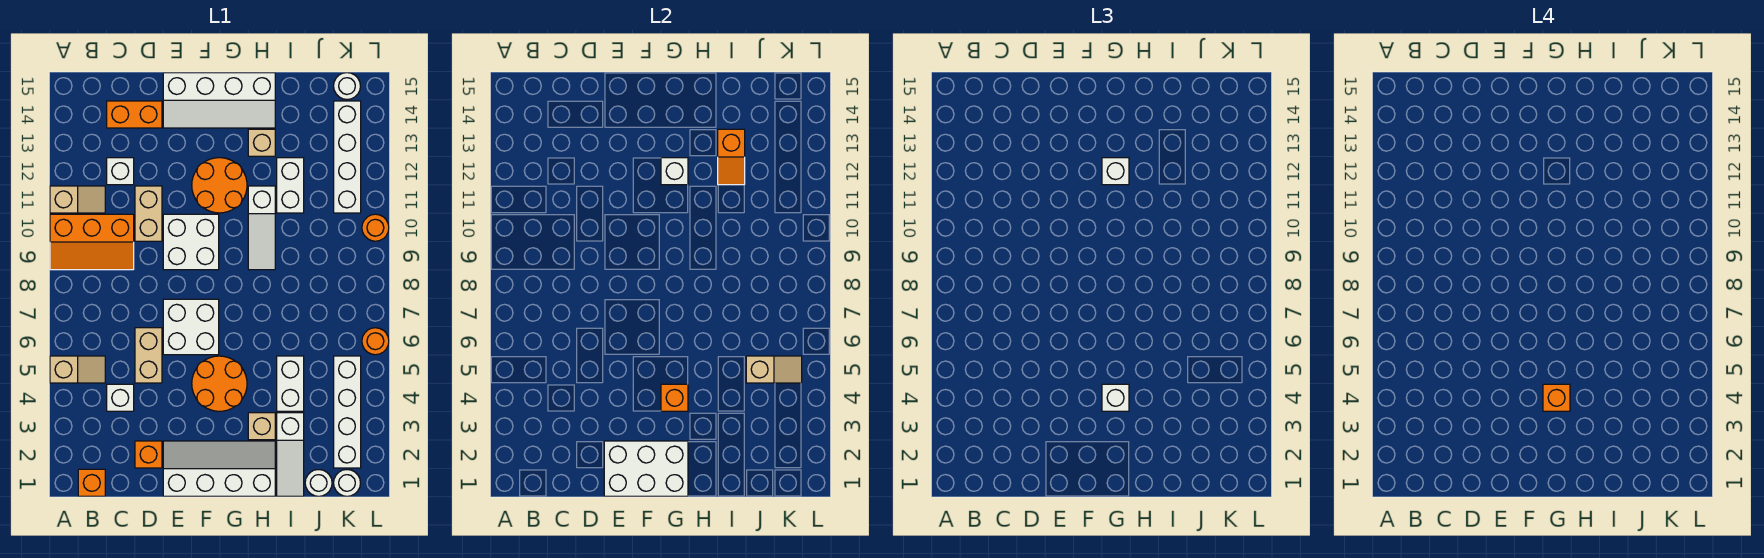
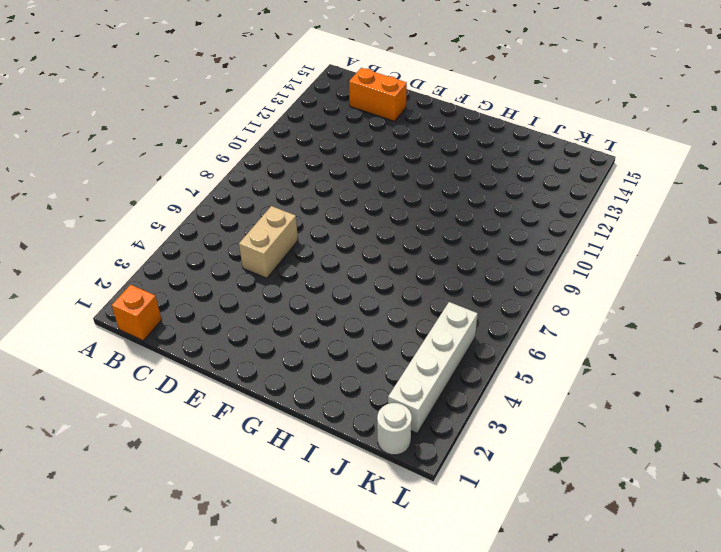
none -> tan slope A5:B5 level 1 top A
none -> orange slope A9:C10 level 1 top 10
none -> tan slope A11:B11 level 1 top A
none -> white brick C4 level 1

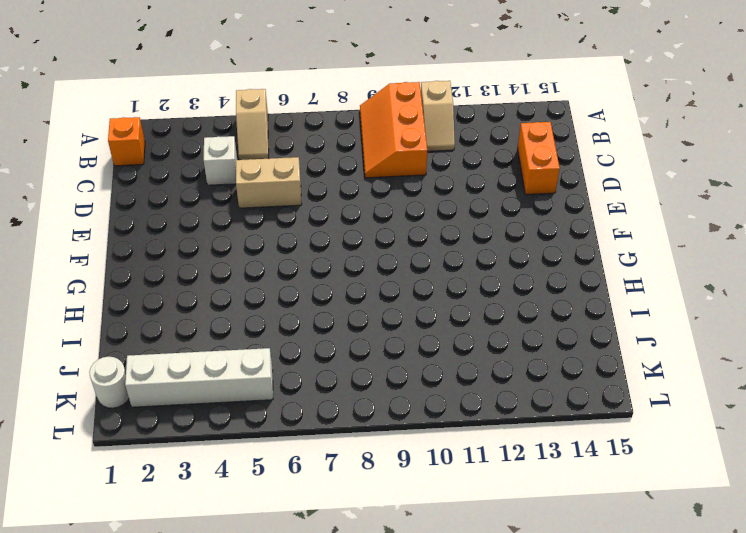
none -> white brick C12 level 1
none -> orange brick D2 level 1
none -> tan brick D10:D11 level 1
none -> white slope E1:H2 level 1 top 1

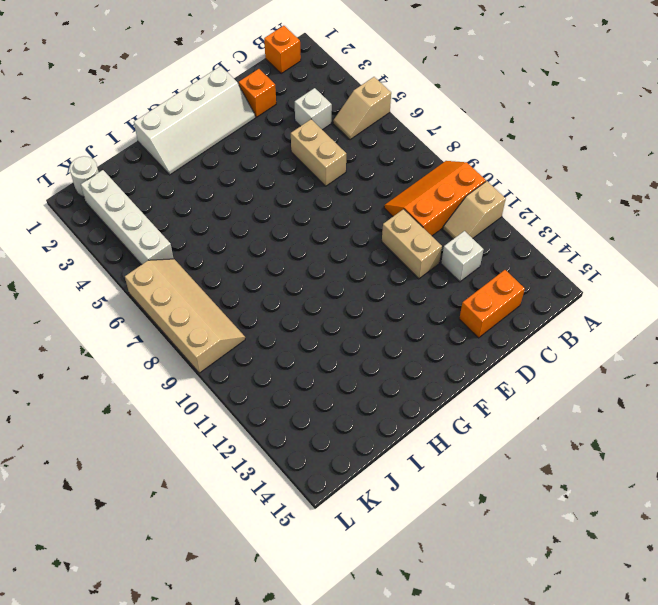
tan slope K6:L9 level 1 top L -> orange round brick L6 level 1
none -> white brick E6:F7 level 1
none -> white brick E9:F10 level 1
none -> white slope E14:H15 level 1 top 15
none -> orange round brick F4:G5 level 1

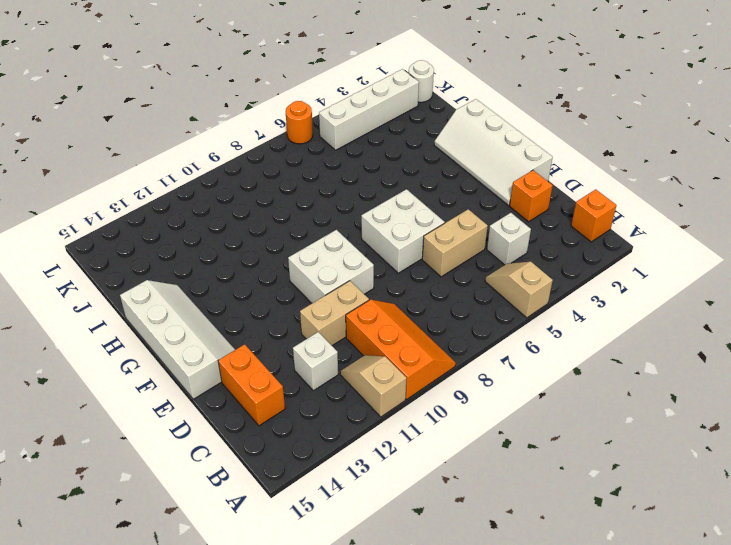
none -> orange round brick F4:G5 level 1
none -> orange round brick F11:G12 level 1
none -> tan brick H3 level 1
none -> white slope H9:H11 level 1 top 11

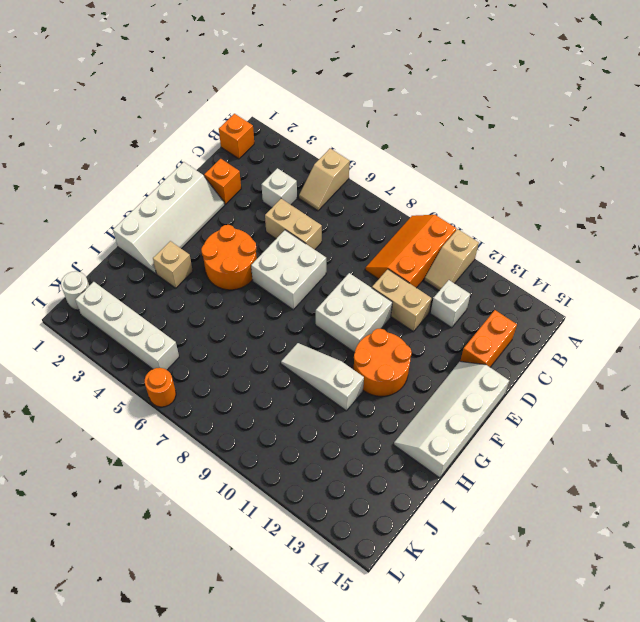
none -> tan brick H13 level 1
none -> white slope I1:I3 level 1 top 3
none -> white brick I4:I5 level 1
none -> white brick I11:I12 level 1

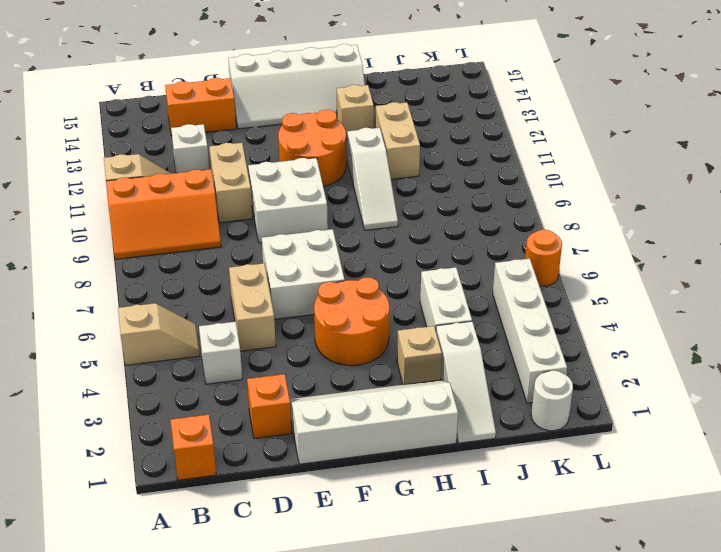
tan brick I11:I12 level 1 -> white brick I11:I12 level 1
none -> white round brick J1 level 1
none -> white brick K11:K14 level 1
none -> white round brick K15 level 1
none -> orange round brick L10 level 1

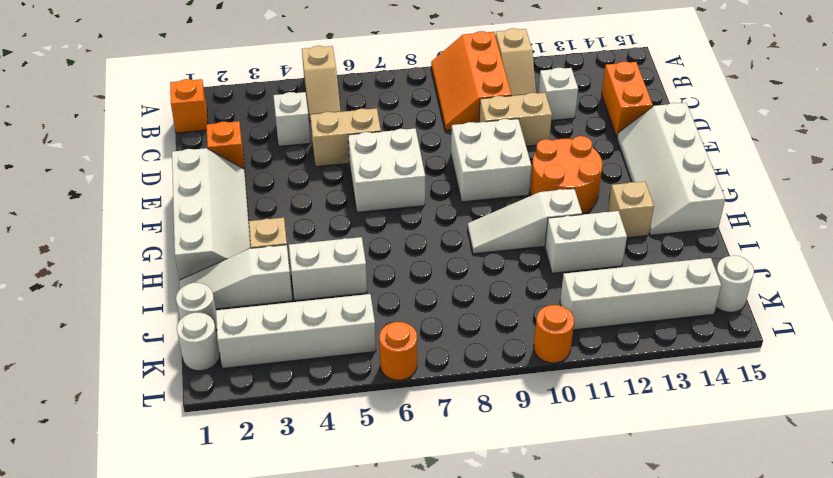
none -> orange round brick F4:G5 level 1
none -> white brick E1:G2 level 2
none -> orange brick G4 level 2
none -> white brick G12 level 2

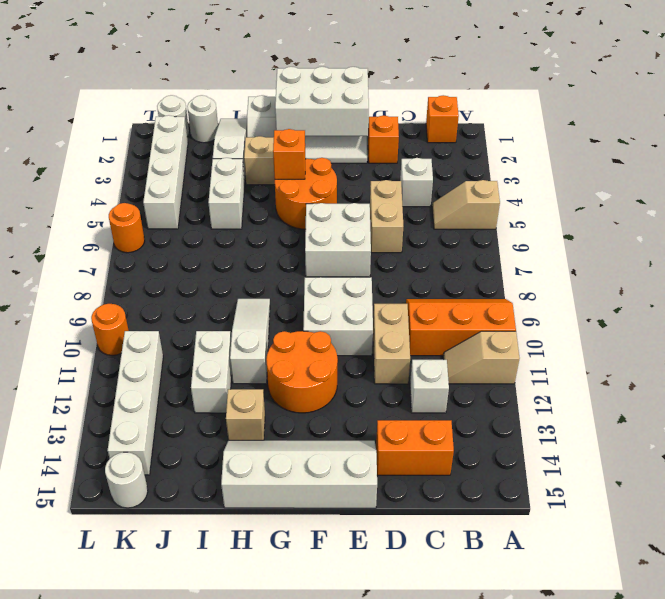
none -> white brick G12 level 2
none -> orange slope I12:I13 level 2 top 13
none -> tan slope J5:K5 level 2 top J
none -> white brick G4 level 3

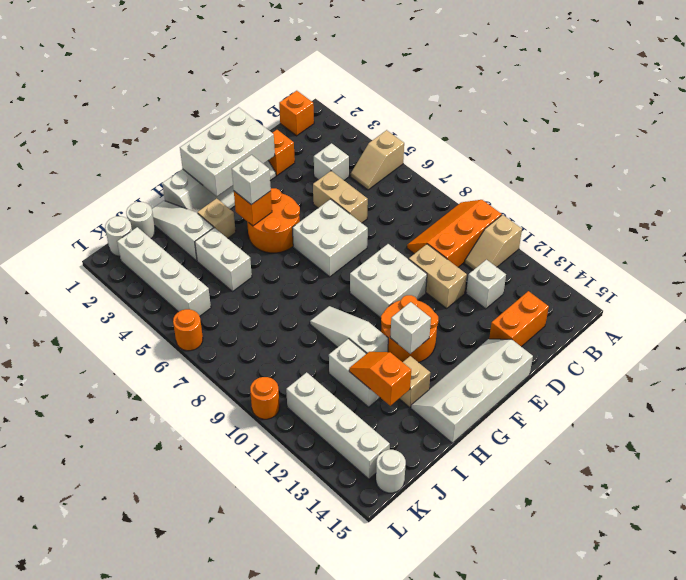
none -> tan slope J5:K5 level 2 top J
none -> white brick G12 level 3
none -> orange brick G4 level 4

